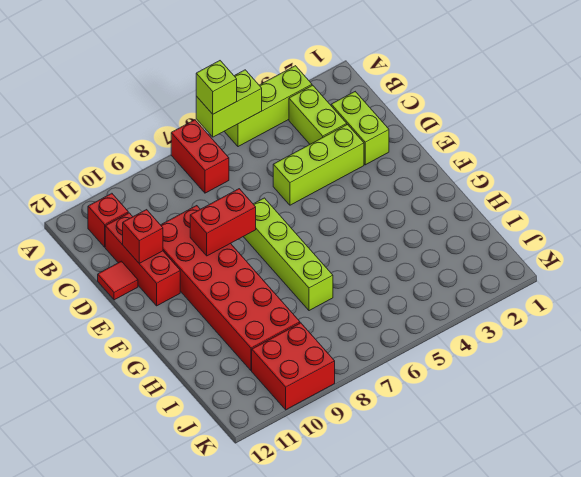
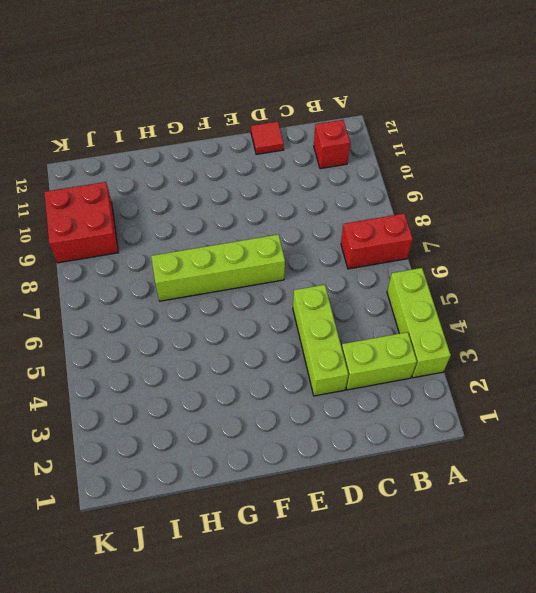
none -> lime brick C2:D2 level 1
none -> red brick C11:E11 level 1
none -> red brick D9:I10 level 1

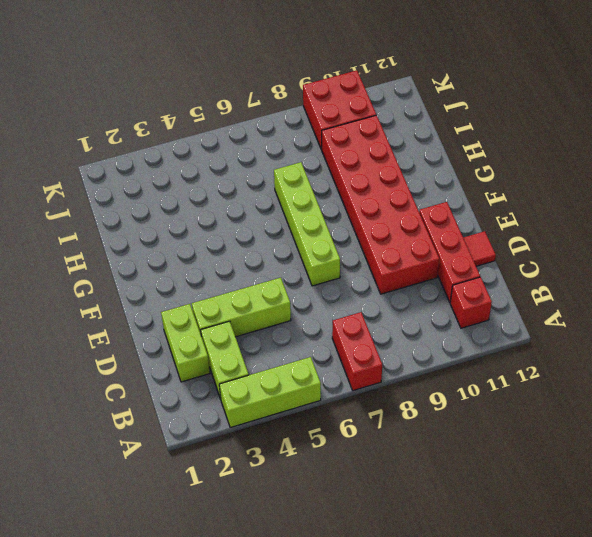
none -> lime brick A5:A6 level 2
none -> red brick D11 level 2
none -> red brick E8:E9 level 2

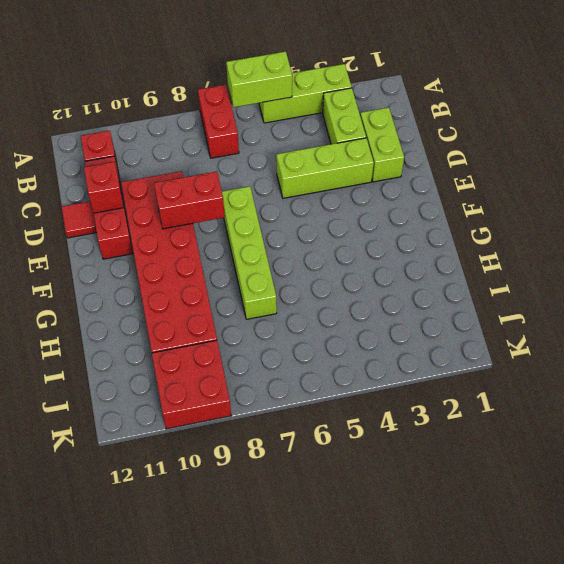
none -> lime brick A6 level 3

